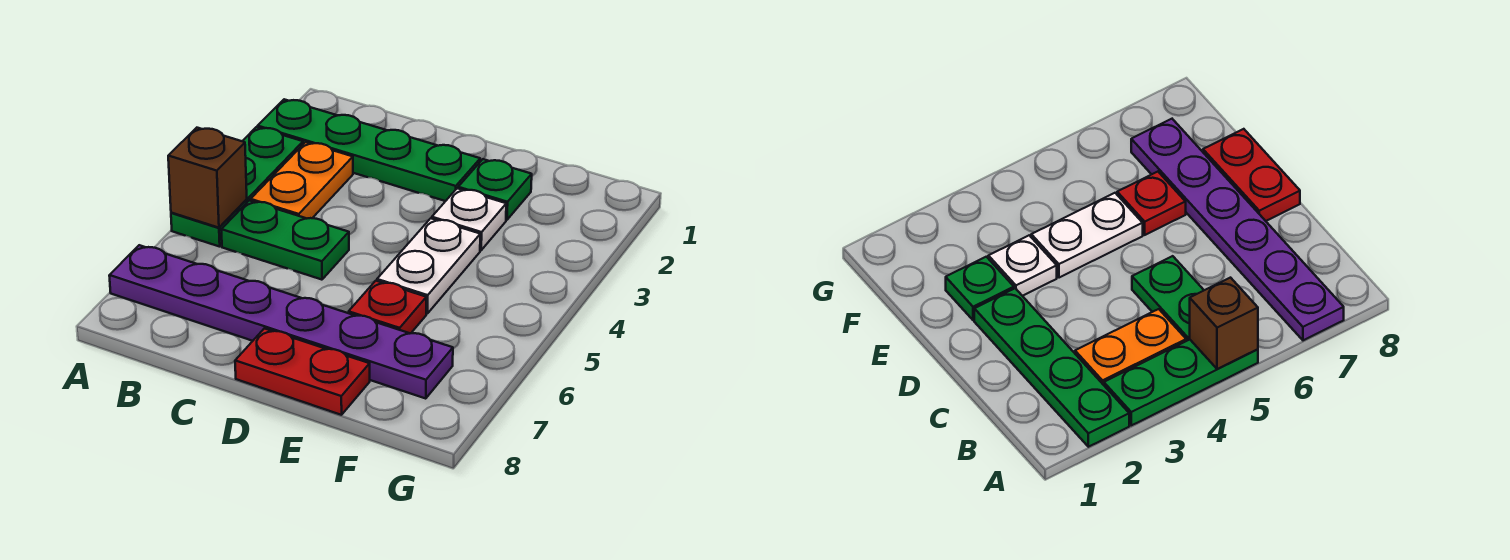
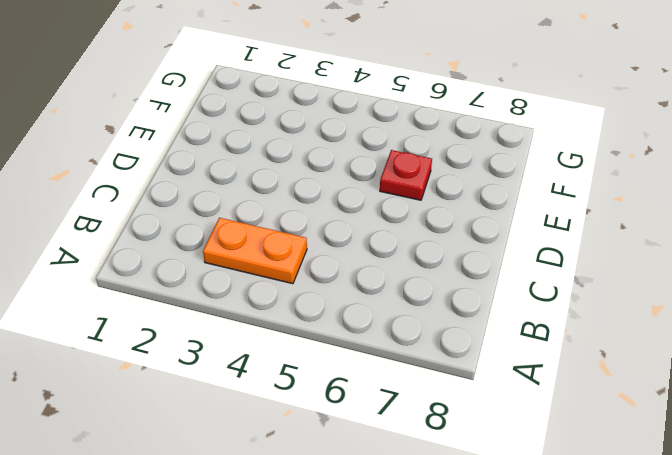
none -> green plate A2:D2 level 1
none -> green plate A3:A5 level 1

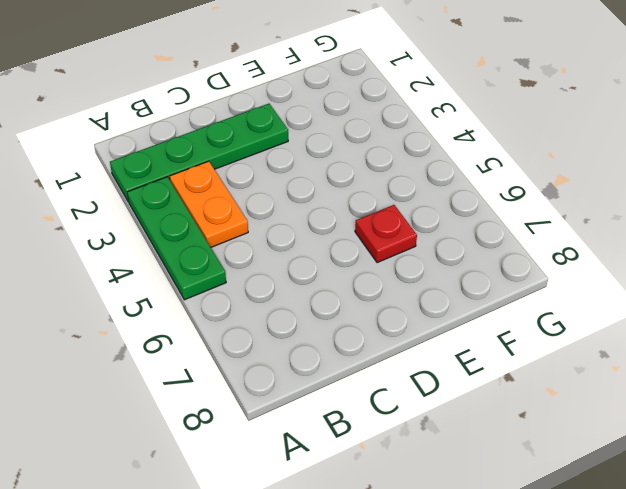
none -> purple plate A7:F7 level 1
none -> green plate B5:C5 level 1

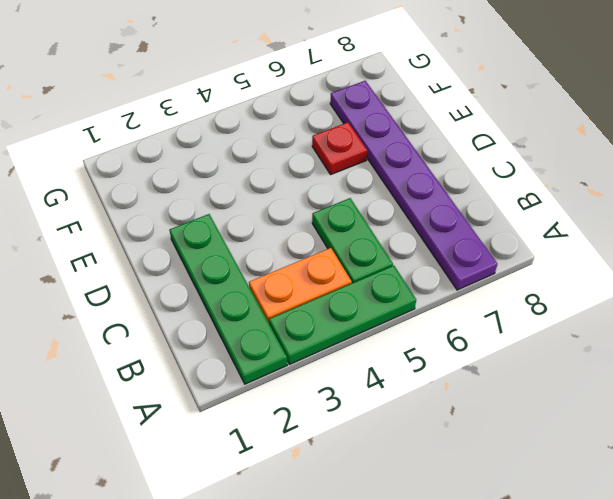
none -> red plate D8:E8 level 1
none -> green plate E2 level 1

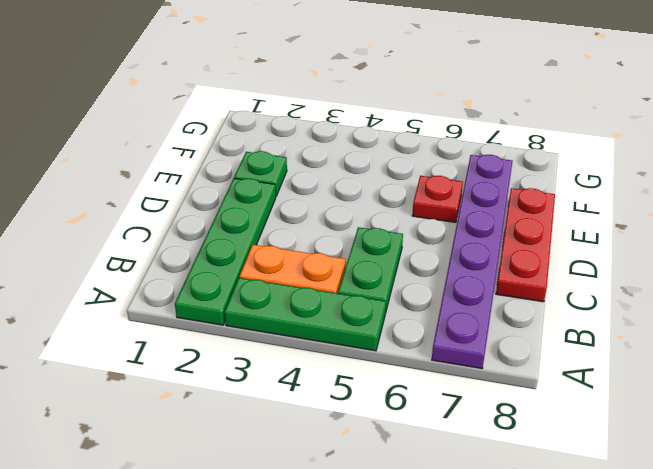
red plate C8:E8 level 1 -> red plate D8:E8 level 1
none -> white plate E3 level 1
none -> white plate E4:E5 level 1

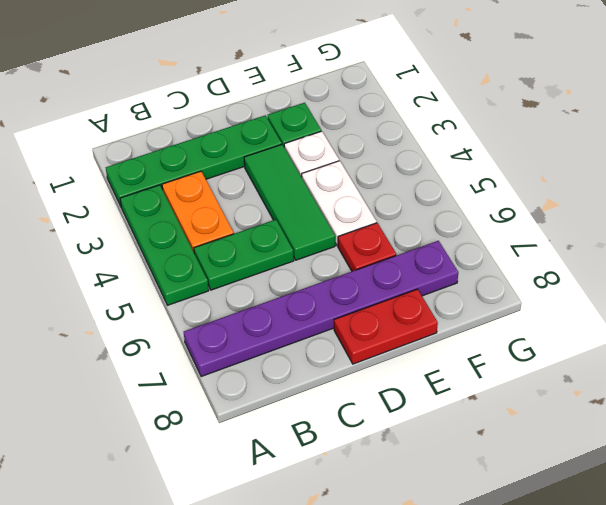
green tile D3:D5 level 1 -> none
none -> brown brick A5 level 2

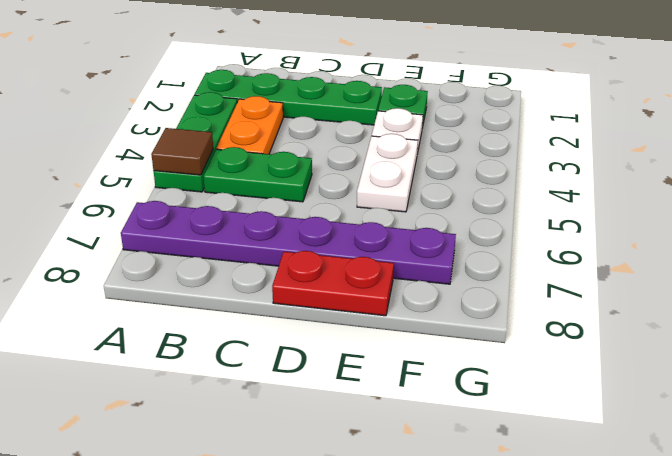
brown tile A5 level 2 -> brown brick A5 level 2
none -> red plate E6 level 1

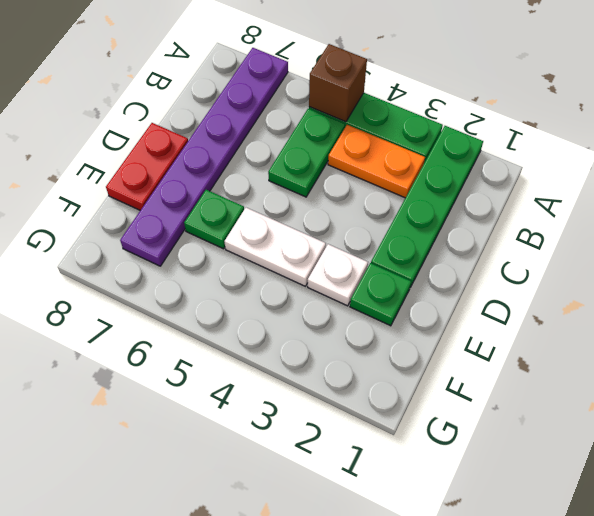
green plate E6 level 1 -> red plate E6 level 1

